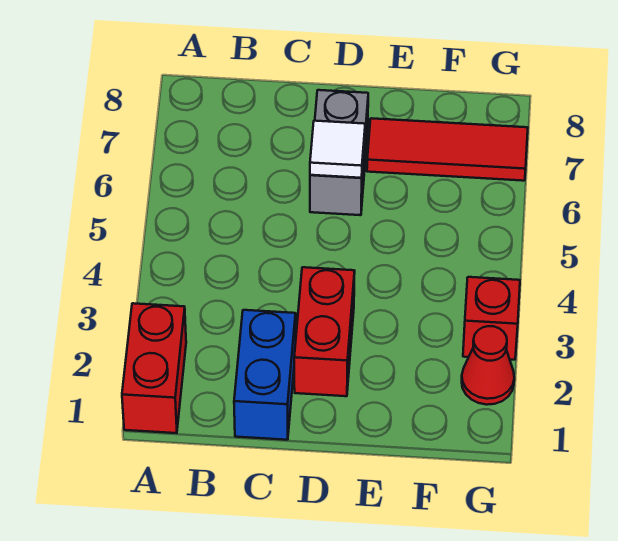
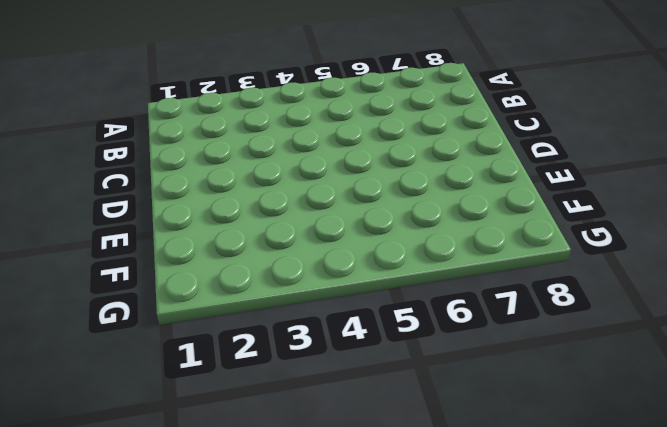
none -> red brick A1:A2 level 1
none -> blue brick C1:C2 level 1

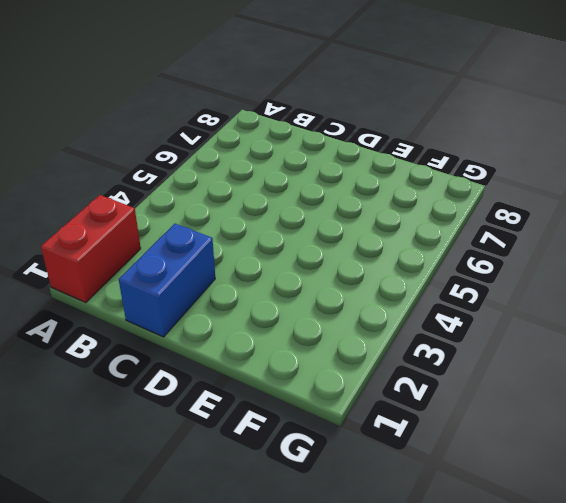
none -> red brick D2:D3 level 1
none -> grey brick D6:D7 level 1

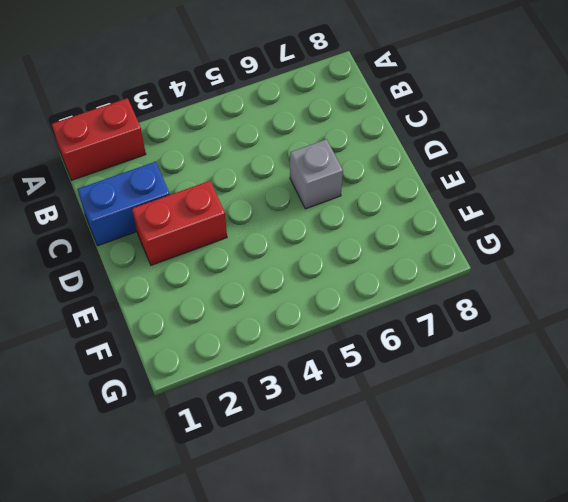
grey brick D6 level 1 -> grey brick D6:D7 level 1
none -> red tile E7:G7 level 1
none -> red cone G2 level 1

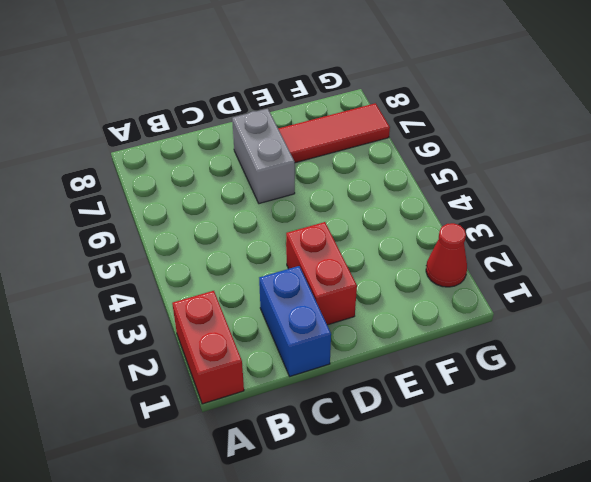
none -> red brick G3 level 1
none -> white tile D6 level 2

